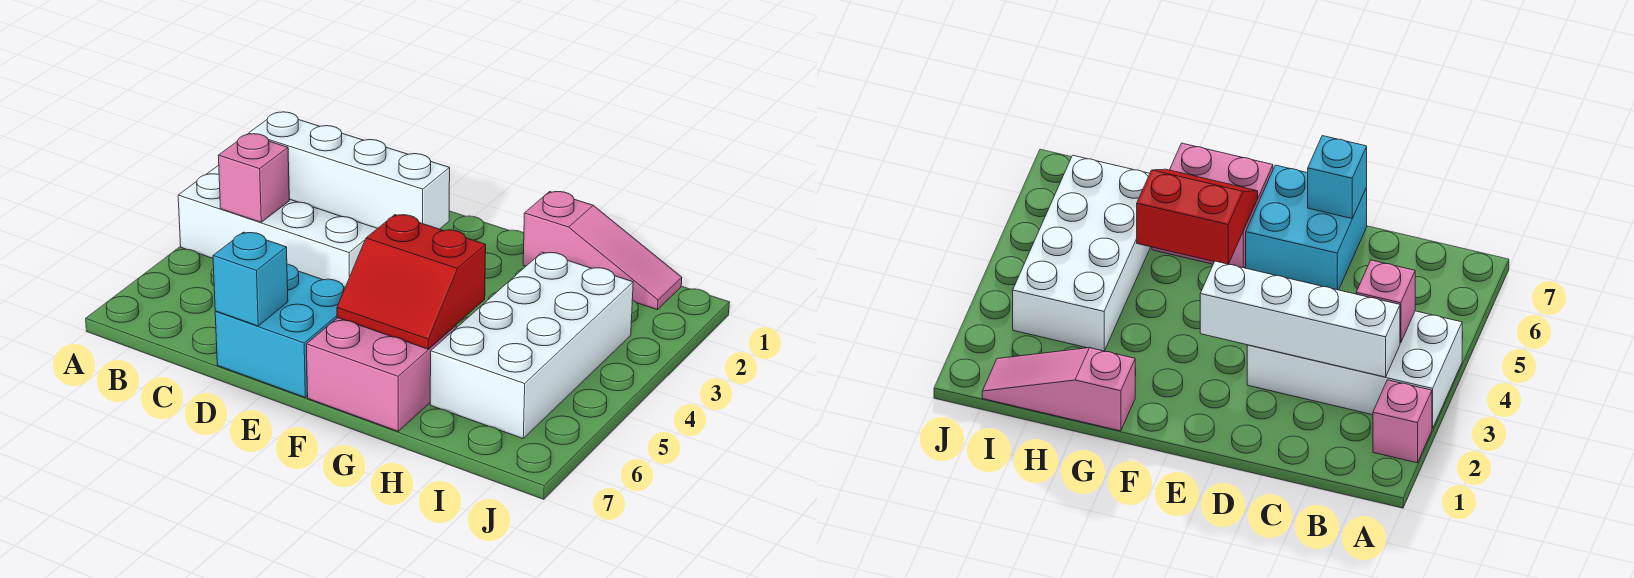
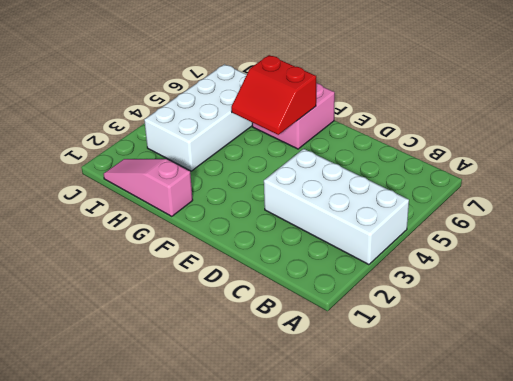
red slope F5:G6 level 2 top 6 -> red slope F5:G6 level 2 top 5
none -> pink brick A2 level 1
none -> cyan brick D6:E7 level 1

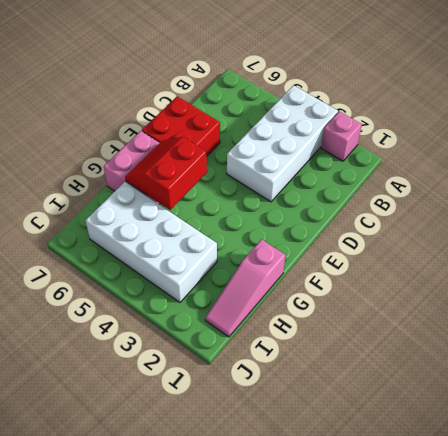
red brick D6:E7 level 1 -> cyan brick D6:E7 level 1
none -> white brick B3:E3 level 2
none -> pink brick B4 level 2

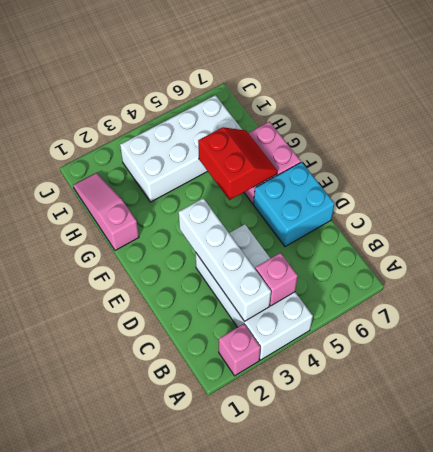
none -> cyan brick D7 level 2

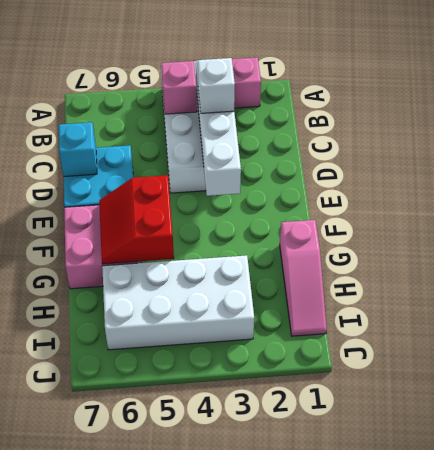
white brick C3 level 3 -> none

